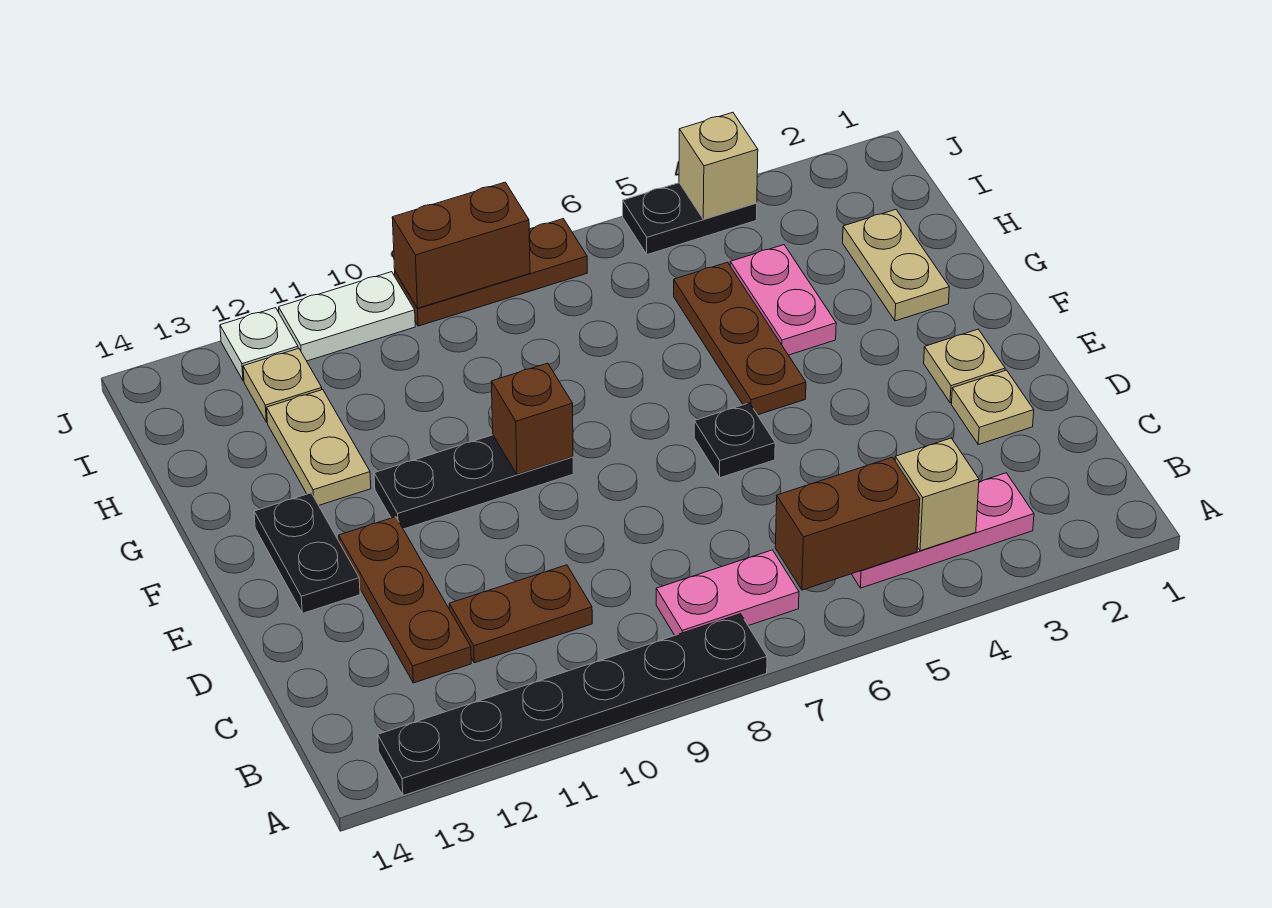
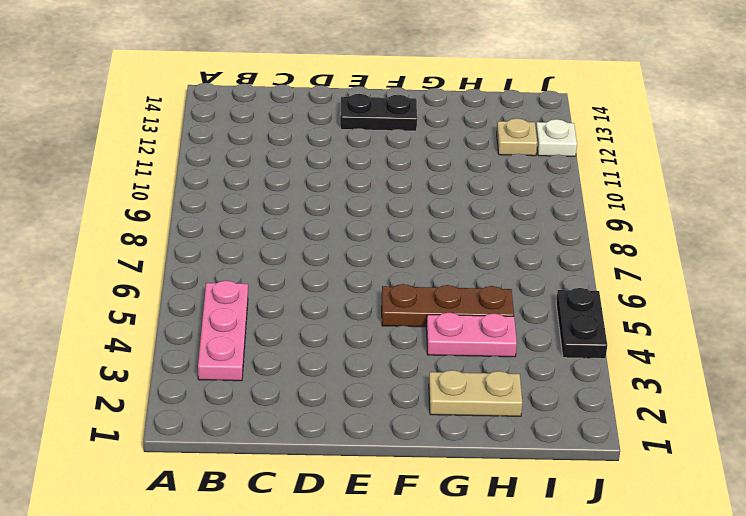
none -> black plate A8:A13 level 1
none -> pink plate B7:B8 level 1
none -> brown plate C10:C11 level 1

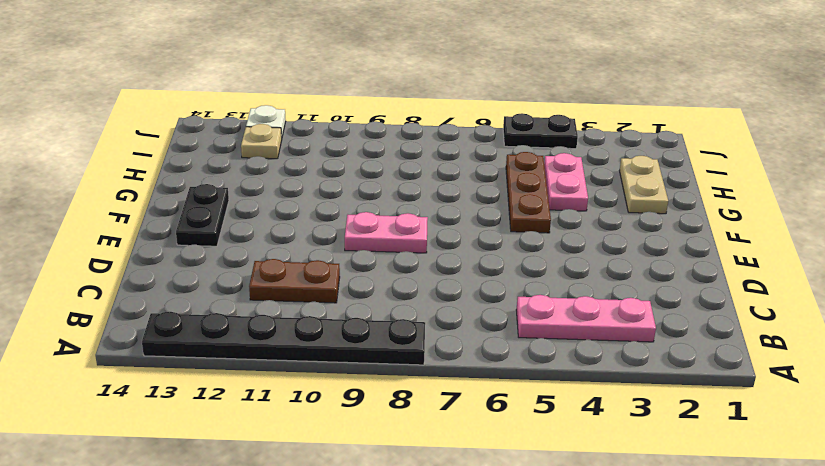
pink plate E8:E9 level 1 -> pink plate B7:B8 level 1
none -> brown plate C12:E12 level 1
none -> tan plate D2 level 1
none -> tan plate E2 level 1

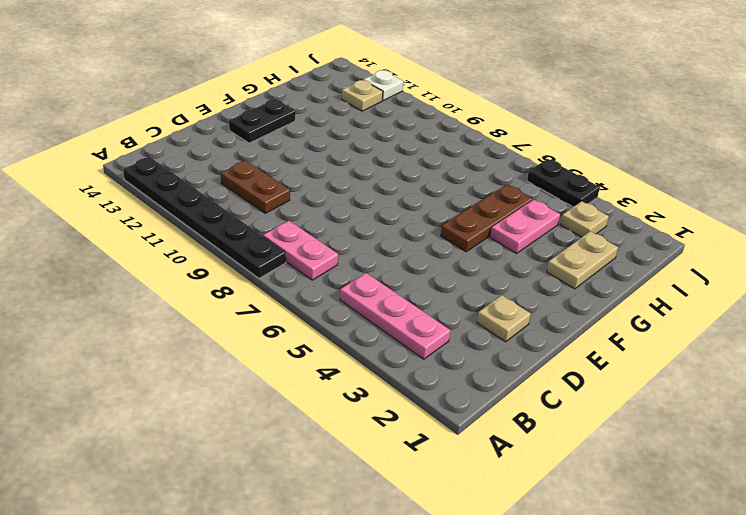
tan plate I3 level 1 -> tan plate E2 level 1
none -> brown plate C12:E12 level 1
none -> black plate E6 level 1
none -> black plate F9:F11 level 1

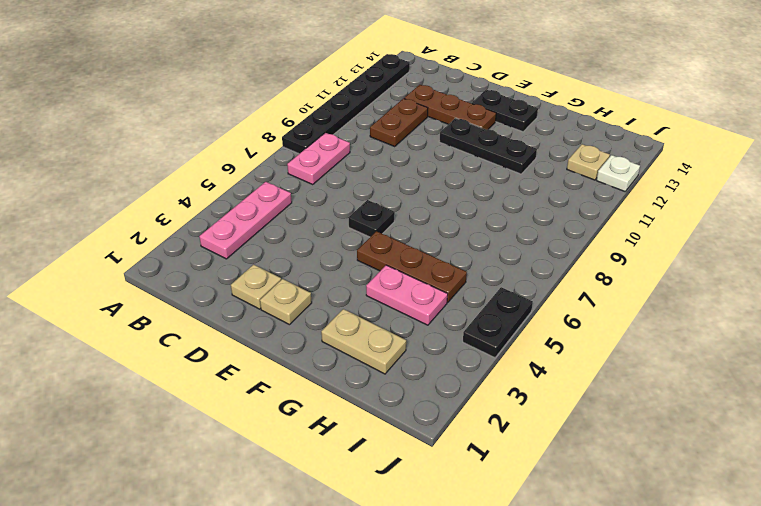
black plate E11:G11 level 1 -> black plate F9:F11 level 1
none -> tan plate G12:H12 level 1
none -> brown plate J7:J9 level 1
none -> white plate J10:J11 level 1

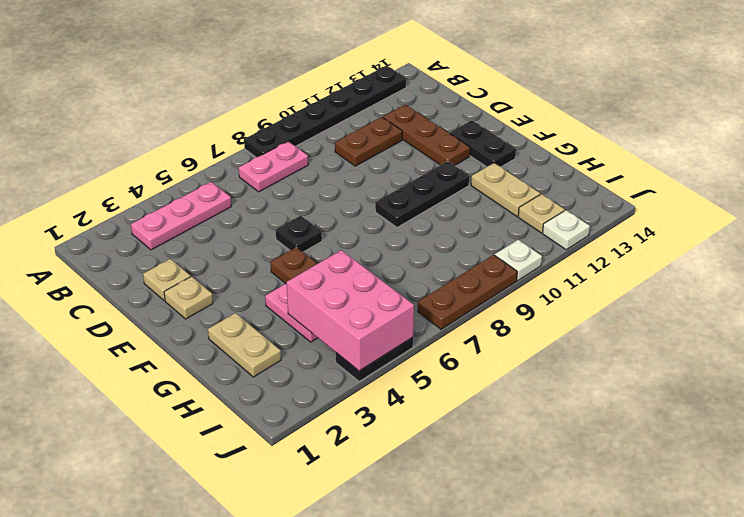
pink brick H4:J5 level 2 -> tan brick J4 level 2
white plate J10 level 1 -> white plate J10:J11 level 1
none -> tan brick B4 level 2
none -> brown brick B5:B6 level 2
none -> brown brick F9 level 2

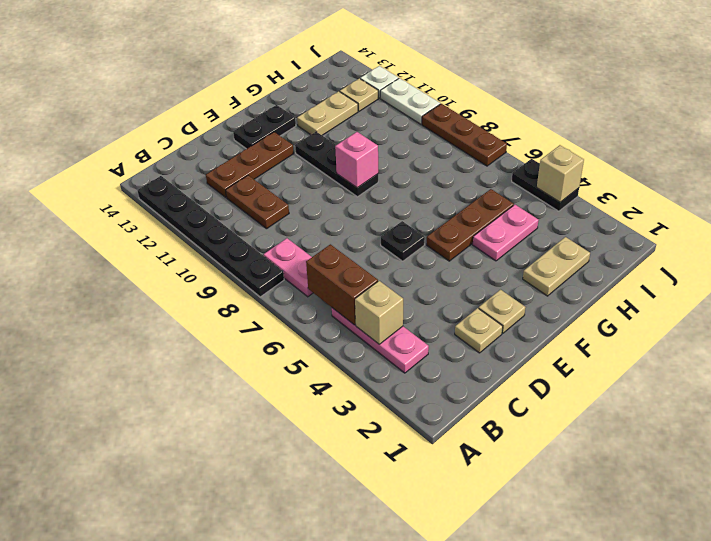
pink brick F9 level 2 -> brown brick F9 level 2
none -> brown brick J8:J9 level 2

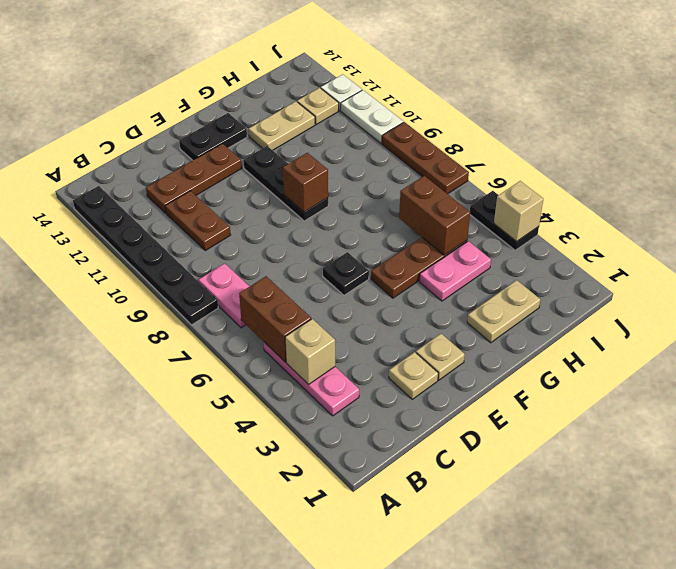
brown brick H5:H6 level 2 -> brown brick J8:J9 level 2

